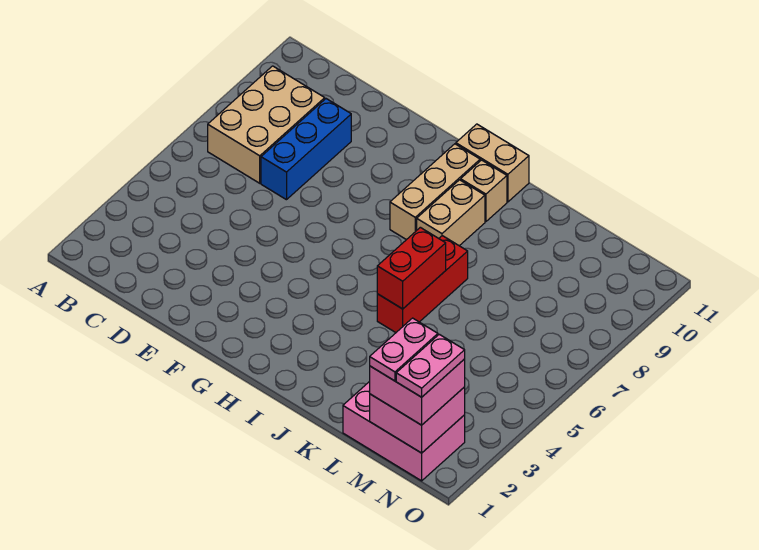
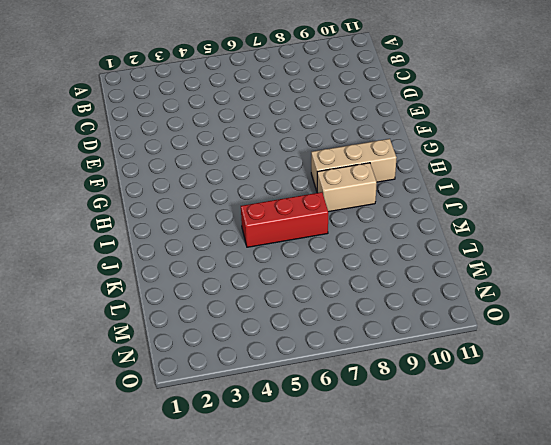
none -> tan brick B7:C9 level 1
none -> blue brick D7:D9 level 1
none -> tan brick H11:I11 level 1

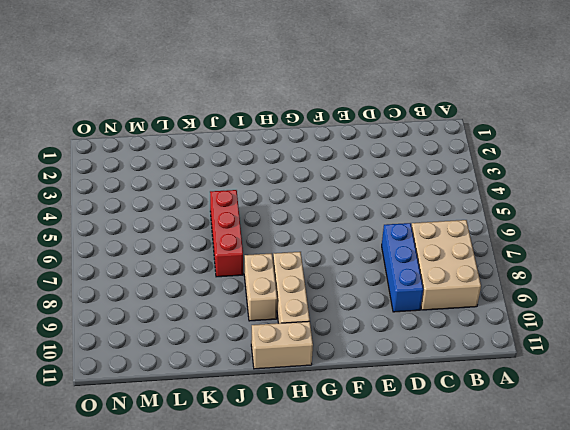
none -> tan brick I10 level 1
none -> pink brick L1:N2 level 1
none -> red brick J5:J6 level 2

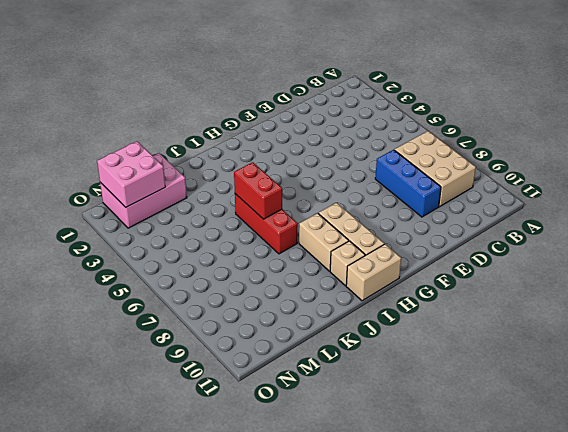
none -> pink brick M1:N2 level 3
none -> pink plate M1:M2 level 4
none -> pink plate N1:N2 level 4

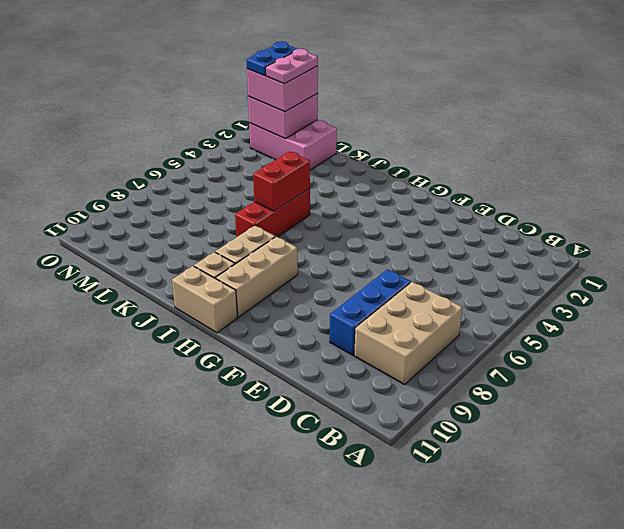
blue plate N1:N2 level 4 -> pink plate N1:N2 level 4

